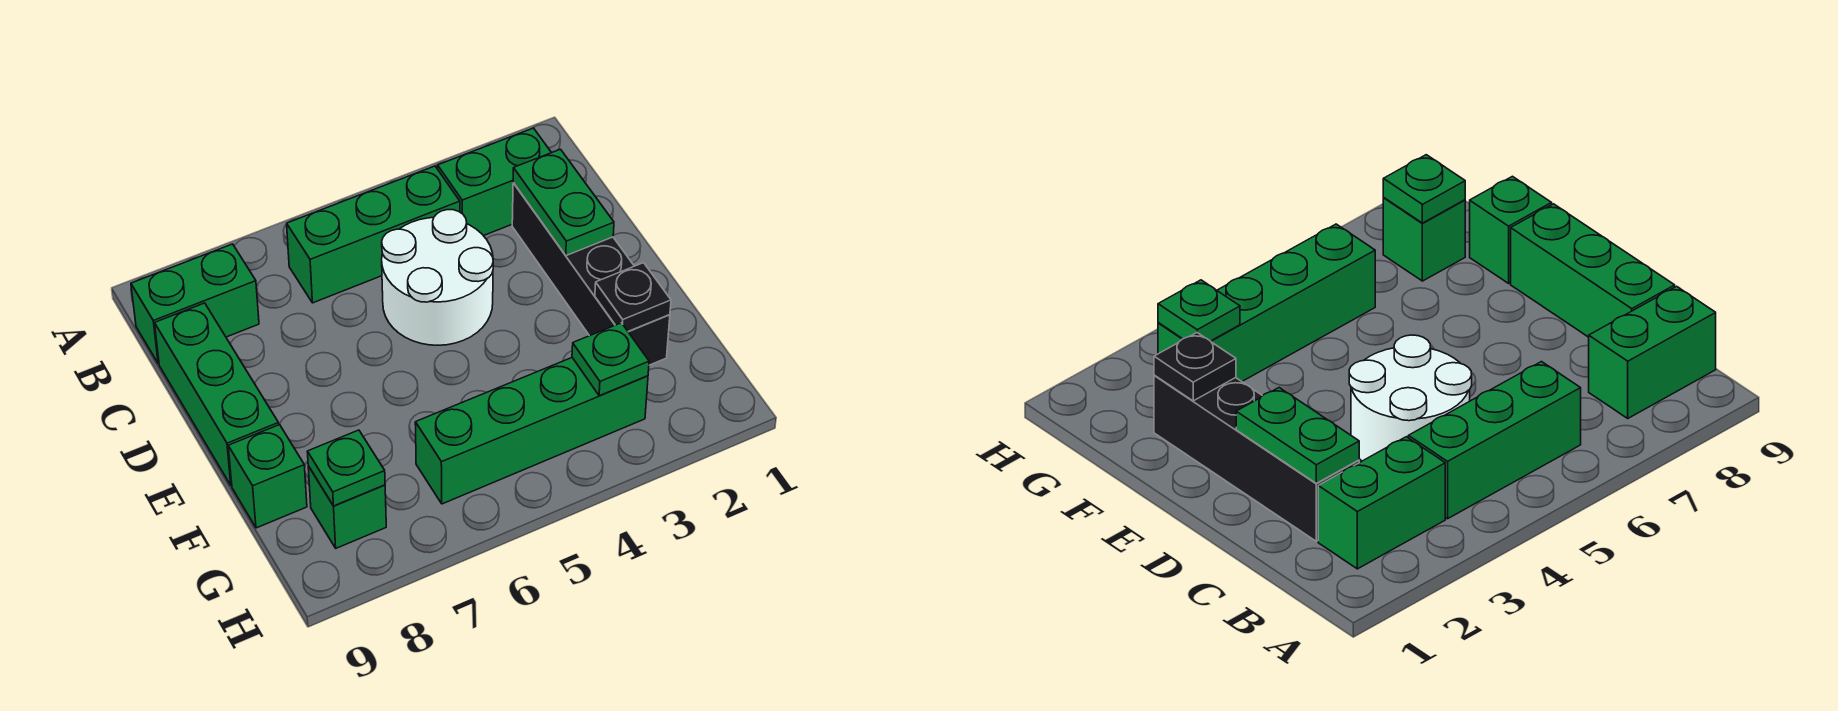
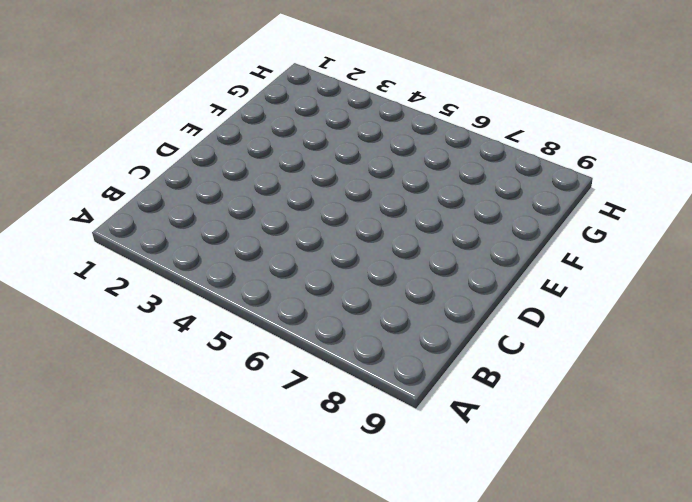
none -> green brick B2:B3 level 1
none -> green brick B4:B6 level 1
none -> green brick B8:B9 level 1

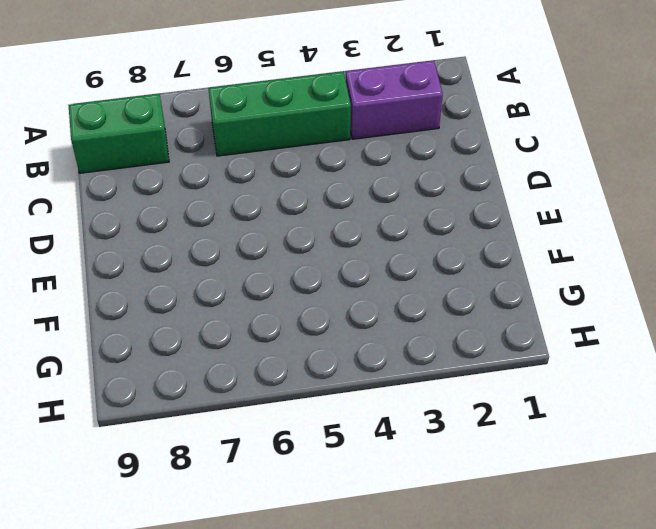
purple brick B2:B3 level 1 -> green brick B2:B3 level 1
none -> black brick C2:F2 level 1
none -> white round brick C4:D5 level 1
none -> green brick C9:E9 level 1

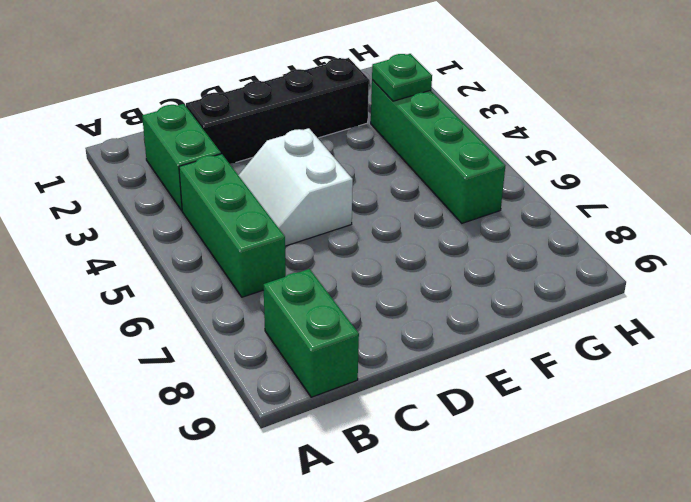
white slope C4:D5 level 1 top D -> white round brick C4:D5 level 1
none -> green brick C9:E9 level 1
none -> green brick F9 level 1
none -> green brick G8 level 1

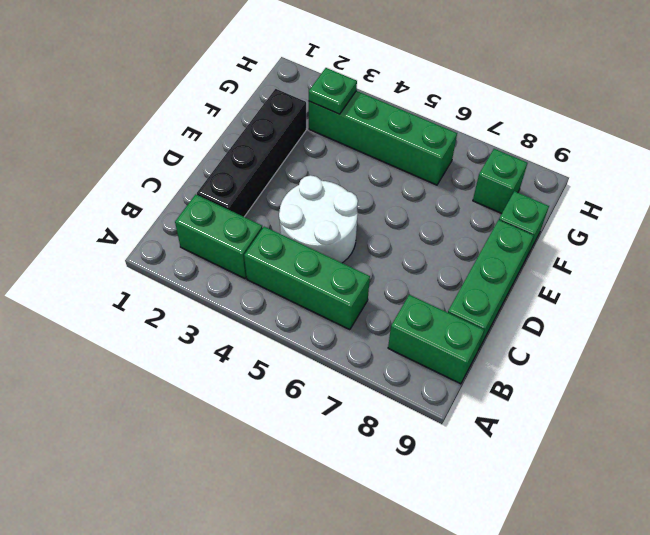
none -> green plate C2:D2 level 2
none -> black plate F2 level 2
none -> green plate G8 level 2

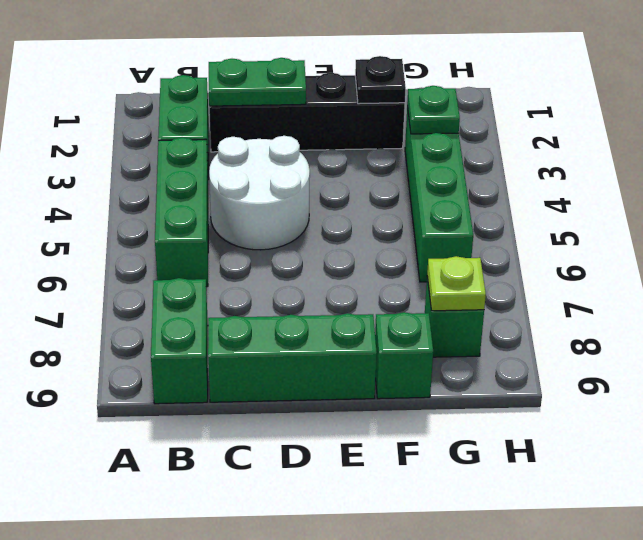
lime plate G8 level 2 -> green plate G8 level 2

